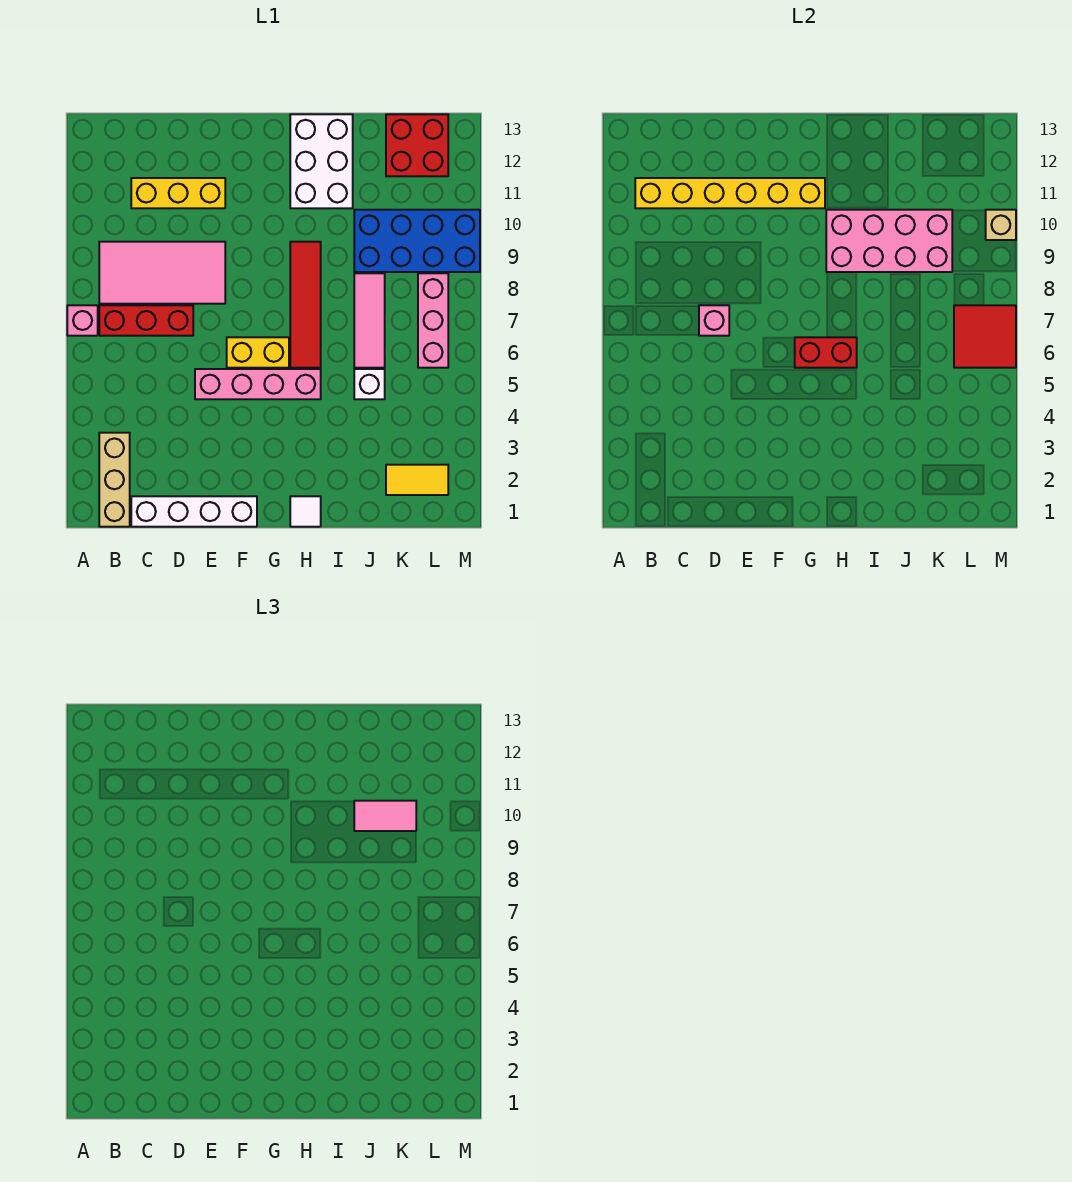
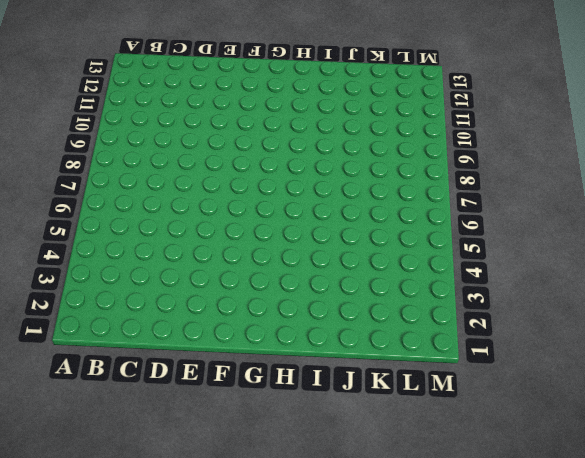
none -> pink brick A7 level 1
none -> tan brick B1:B3 level 1
none -> red brick B7:D7 level 1

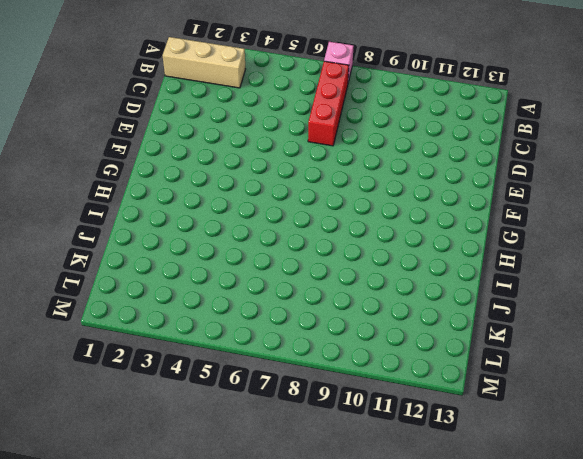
none -> pink tile B8:E9 level 1
none -> white brick C1:F1 level 1
none -> yellow brick C11:E11 level 1

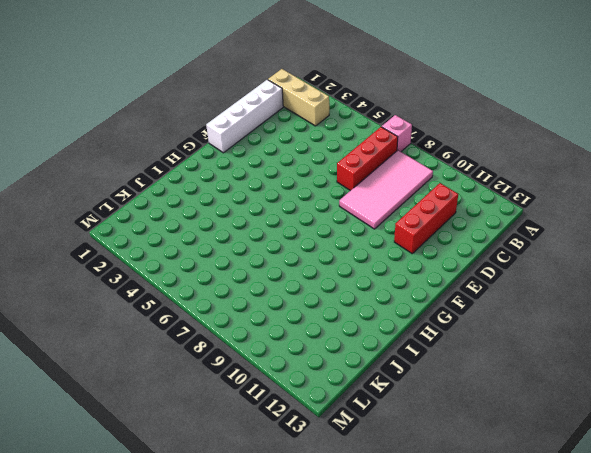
red brick C11:E11 level 1 -> yellow brick C11:E11 level 1
none -> pink brick E5:H5 level 1
none -> yellow brick F6:G6 level 1
none -> white tile H1 level 1

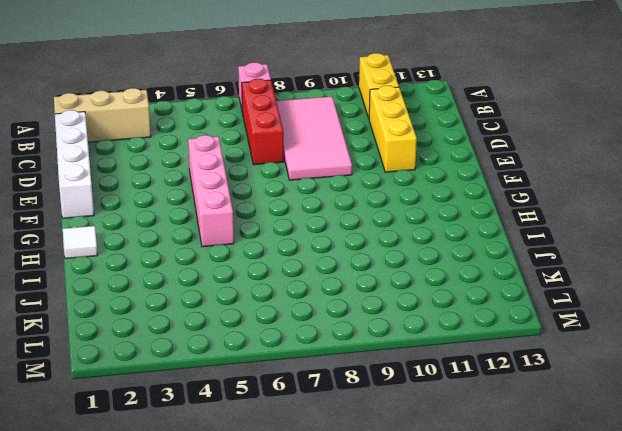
yellow brick A11:B11 level 1 -> yellow brick F6:G6 level 1
none -> red tile H6:H9 level 1
none -> white brick H11:I13 level 1
none -> white brick J5 level 1

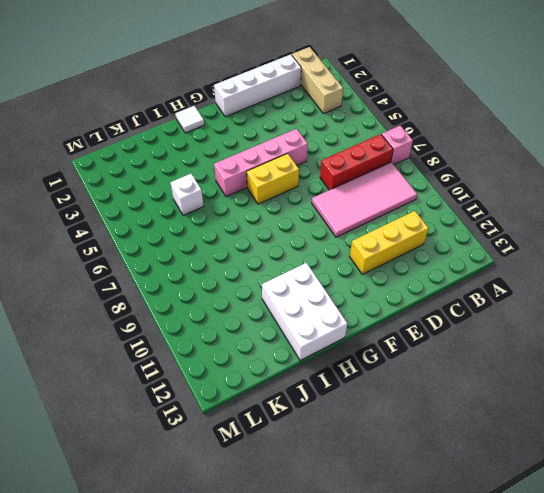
none -> red tile H6:H9 level 1
none -> pink tile J6:J8 level 1
none -> blue brick J9:M10 level 1

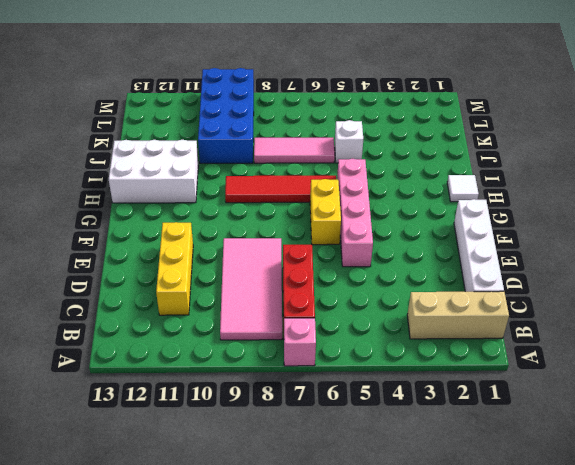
none -> yellow tile K2:L2 level 1
none -> red brick K12:L13 level 1
none -> pink brick L6:L8 level 1

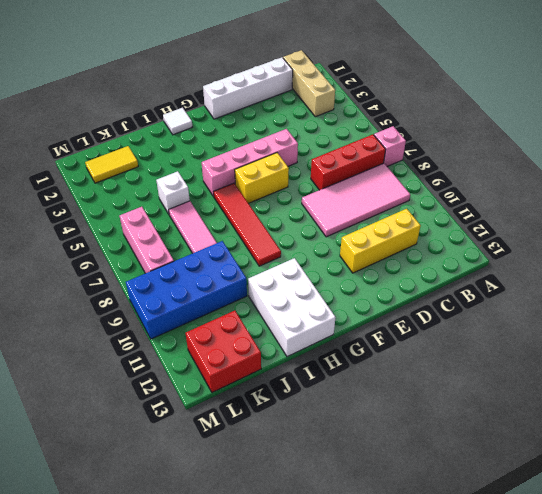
none -> yellow brick B11:G11 level 2
none -> pink brick D7 level 2
none -> red brick G6:H6 level 2

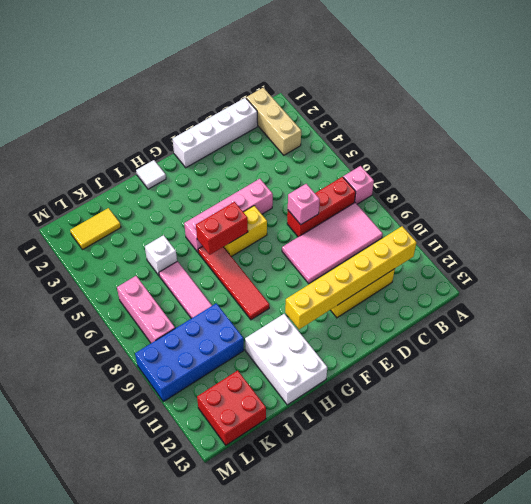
none -> pink brick H9:K10 level 2
none -> red tile L6:M7 level 2
none -> tan brick M10 level 2

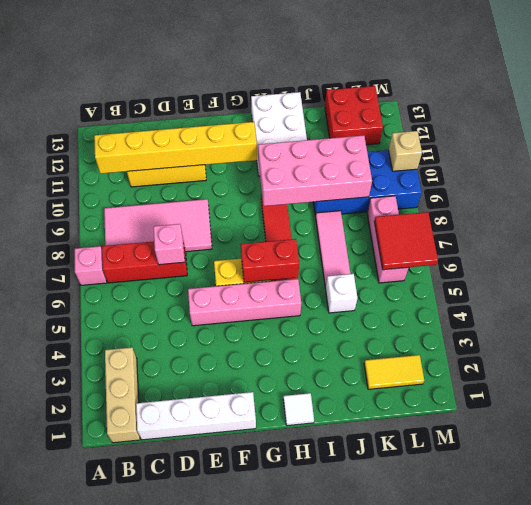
none -> pink tile J10:K10 level 3

